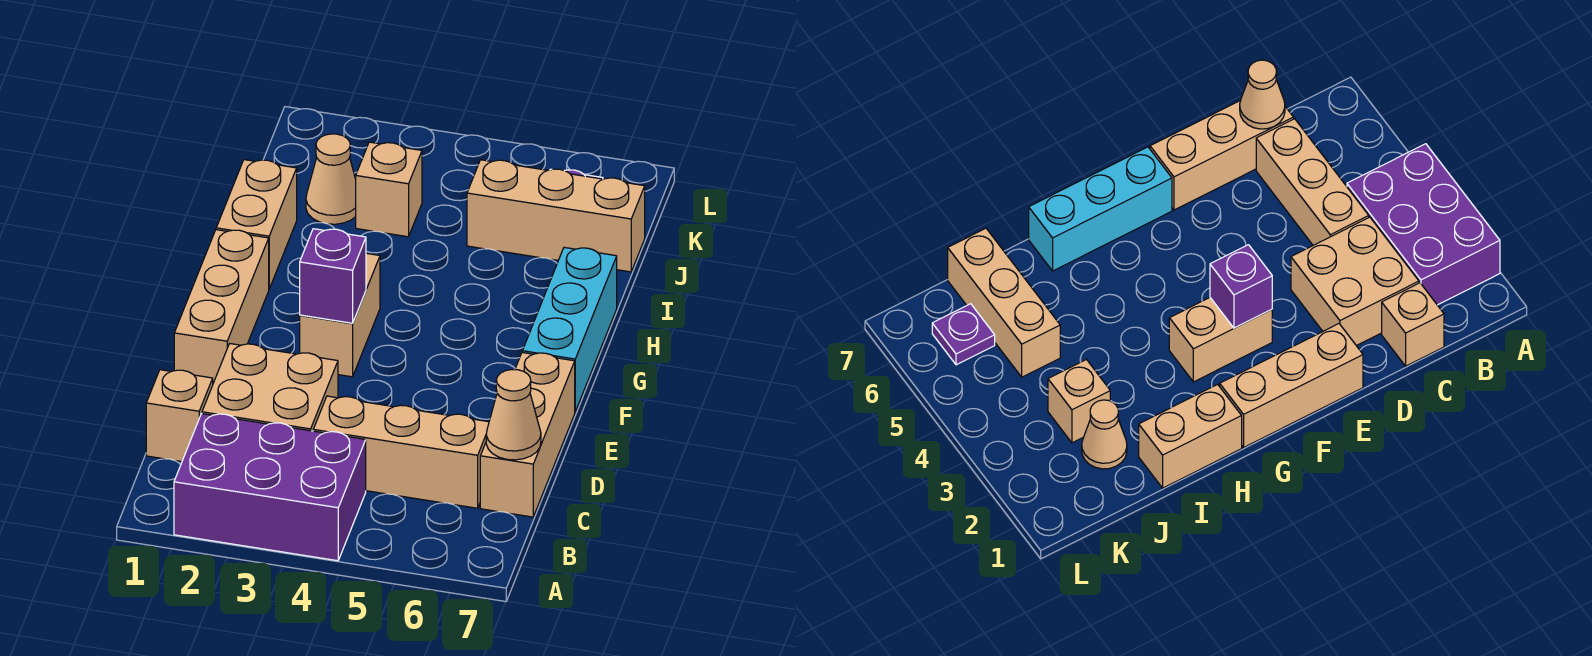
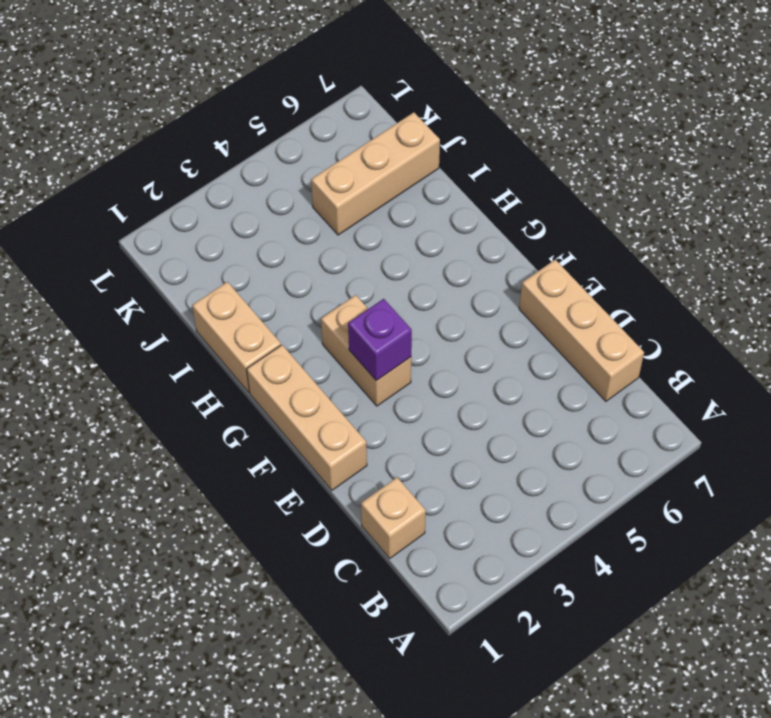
none -> purple brick A2:B4 level 1
none -> tan brick C2:D3 level 1
none -> tan brick C4:C6 level 1

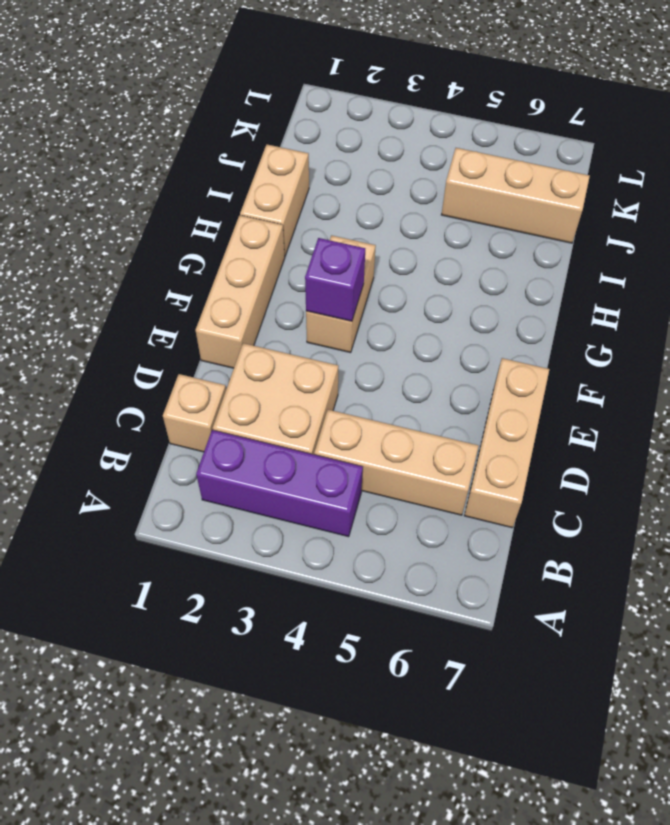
purple brick B2:B4 level 1 -> purple brick A2:B4 level 1
none -> cyan brick F7:H7 level 1
none -> tan cone J2 level 1
none -> tan brick J3 level 1

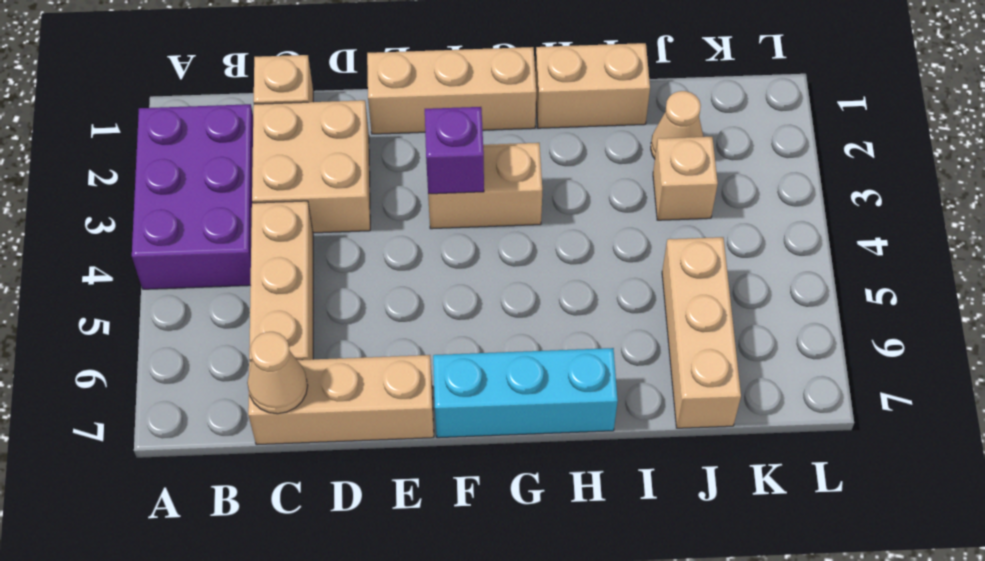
none -> purple plate K6 level 1

